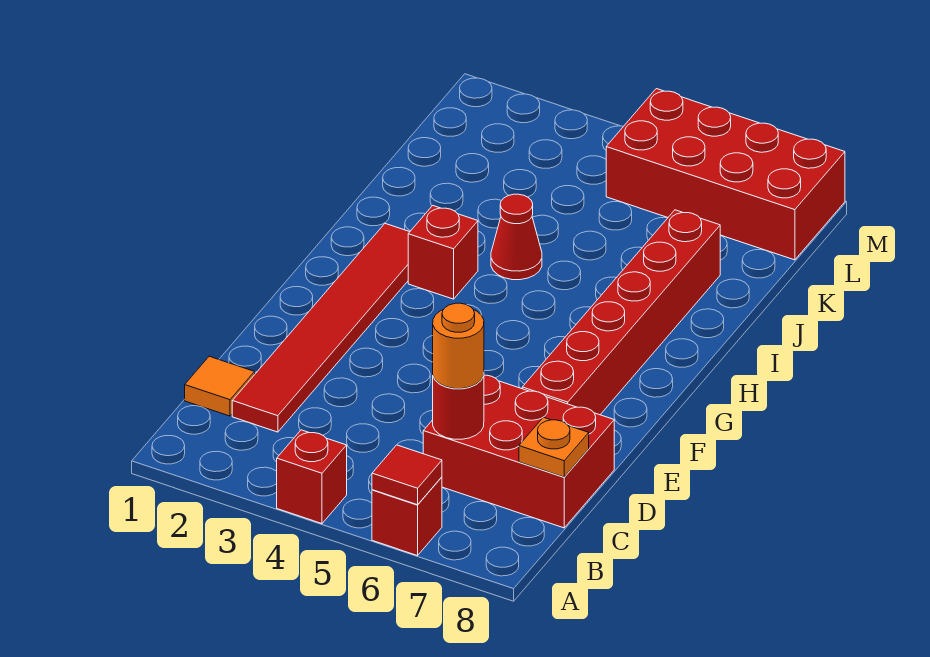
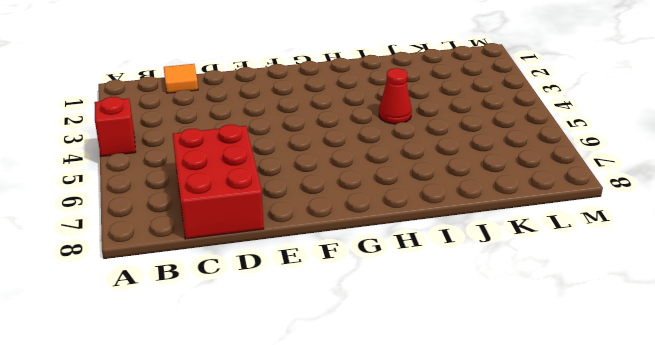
none -> red brick A6 level 1
none -> red tile C2:H2 level 1
none -> red brick E7:J7 level 1

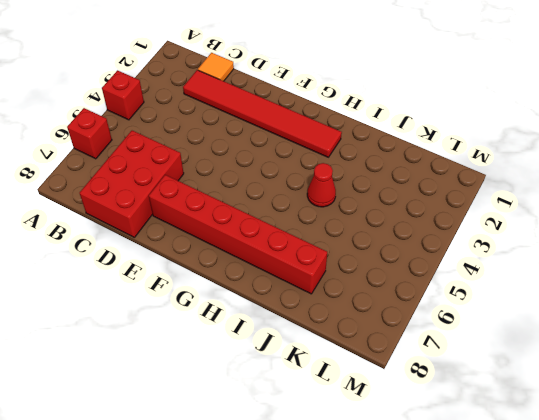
none -> red brick H3 level 1
none -> red brick L5:M8 level 1
none -> red tile A6 level 2

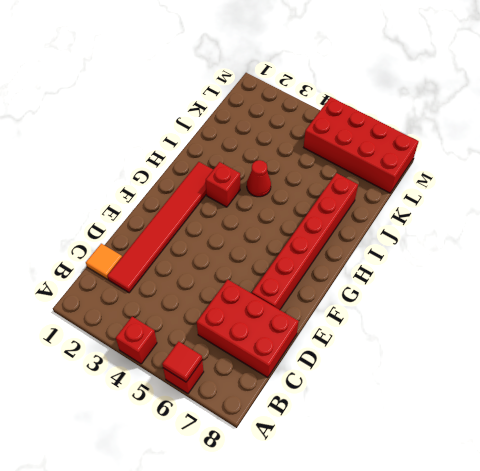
none -> red round brick C6 level 2
none -> orange plate C8 level 2
none -> orange round brick C6 level 3

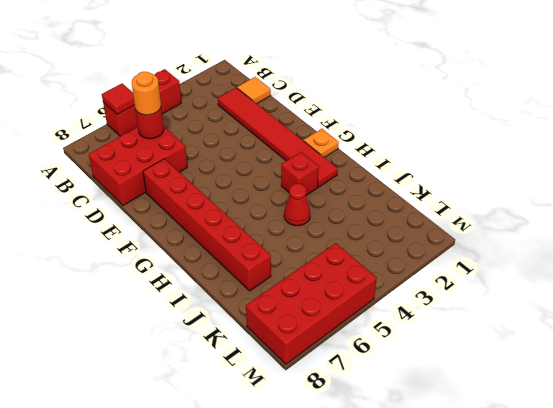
orange plate G1 level 1 -> orange plate C8 level 2

